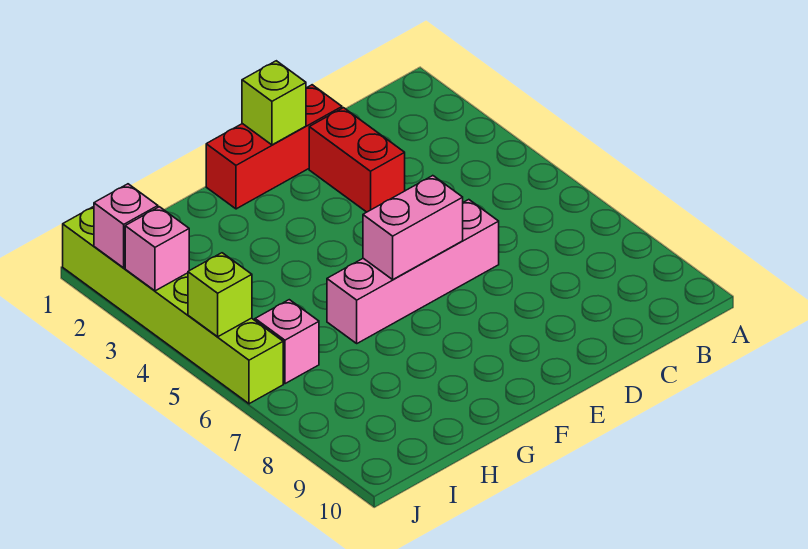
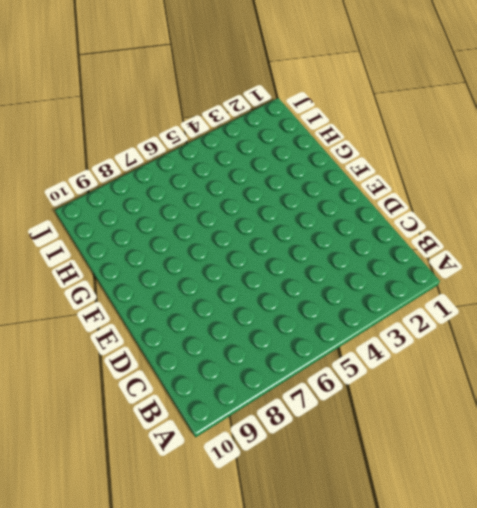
none -> red brick D1:F1 level 1
none -> red brick D2:D3 level 1

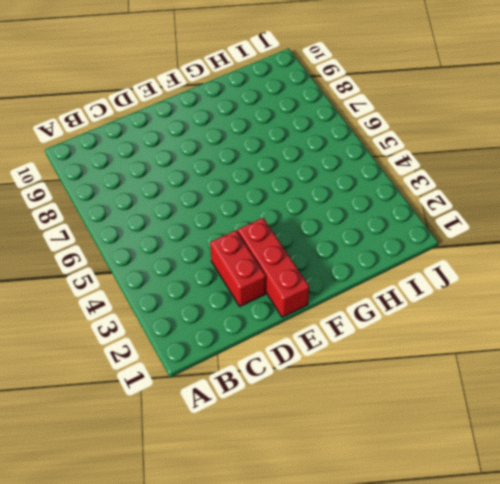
red brick E1:E3 level 1 -> red brick D1:F1 level 1
none -> pink brick D6:G6 level 1
none -> pink brick I6 level 1

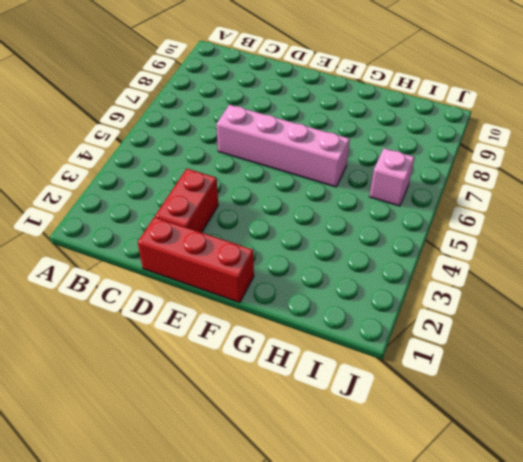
none -> lime brick J1:J6 level 1
none -> lime brick E1 level 2

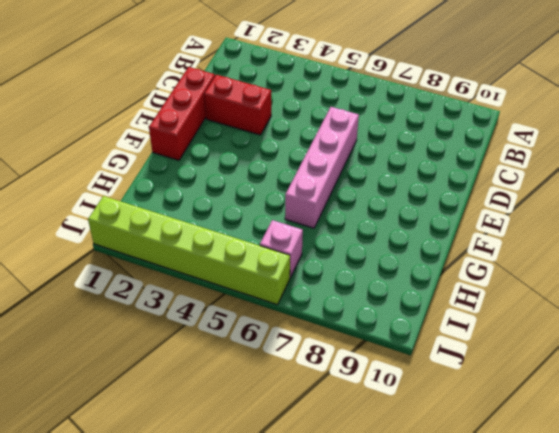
none -> lime brick E1 level 2
none -> pink brick E6:F6 level 2

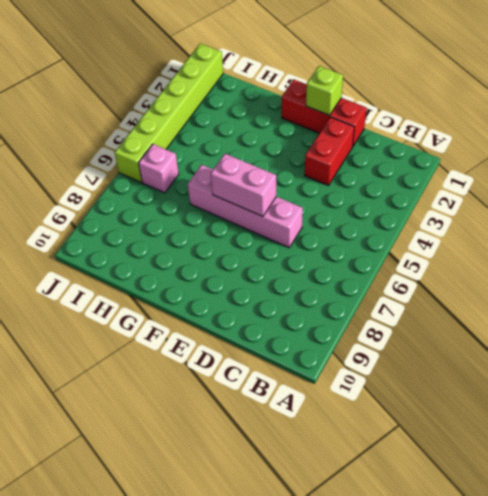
none -> pink brick J2 level 2
none -> pink brick J3 level 2

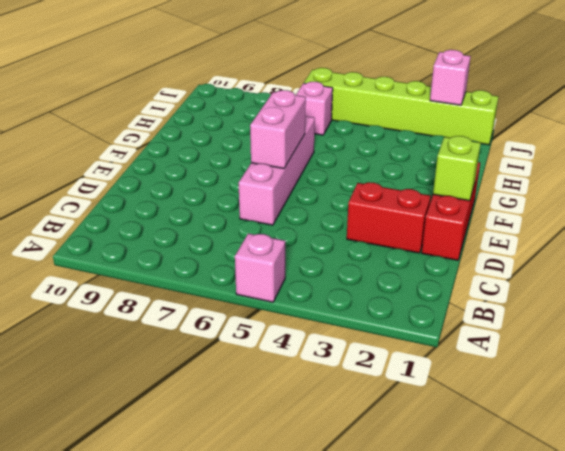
pink brick A5 level 1 -> pink brick J3 level 2
none -> lime brick J5 level 2

